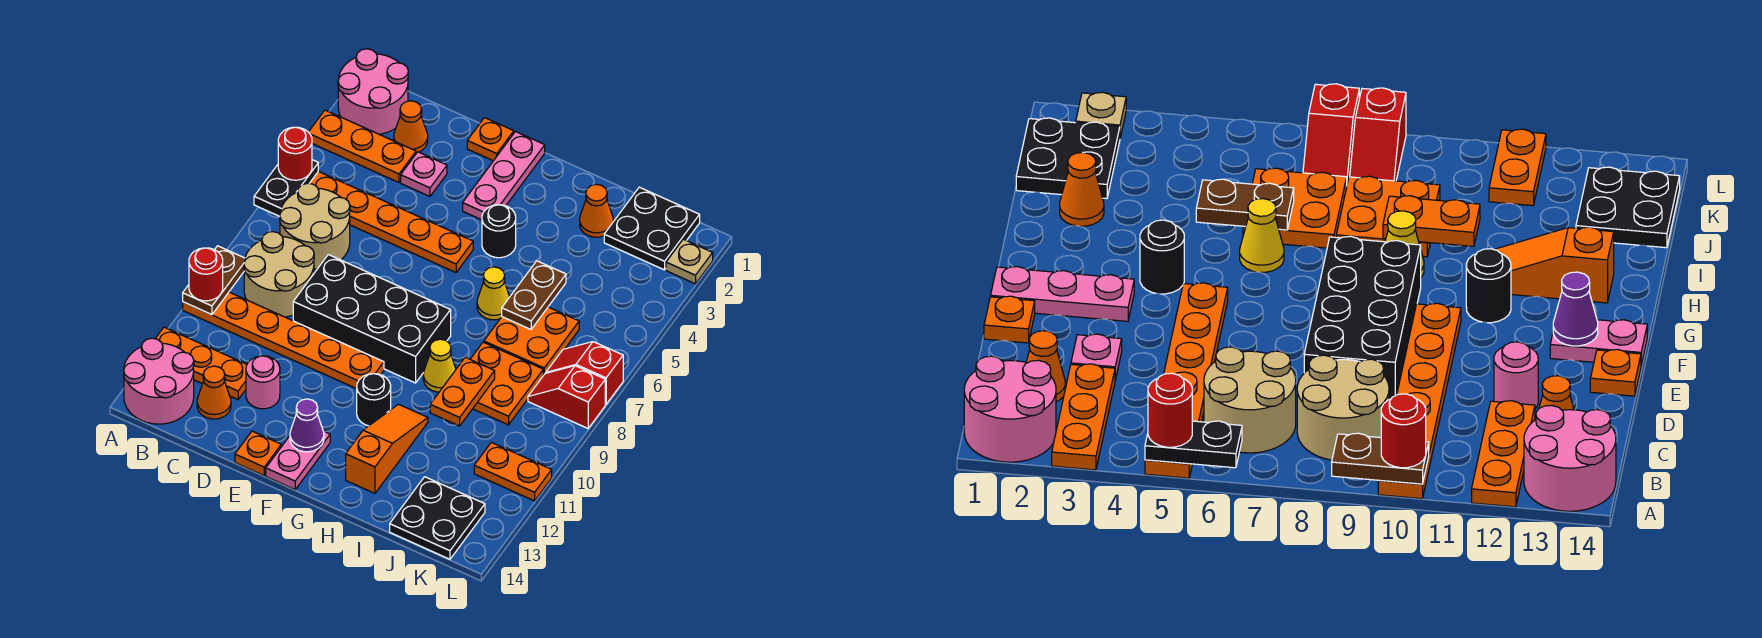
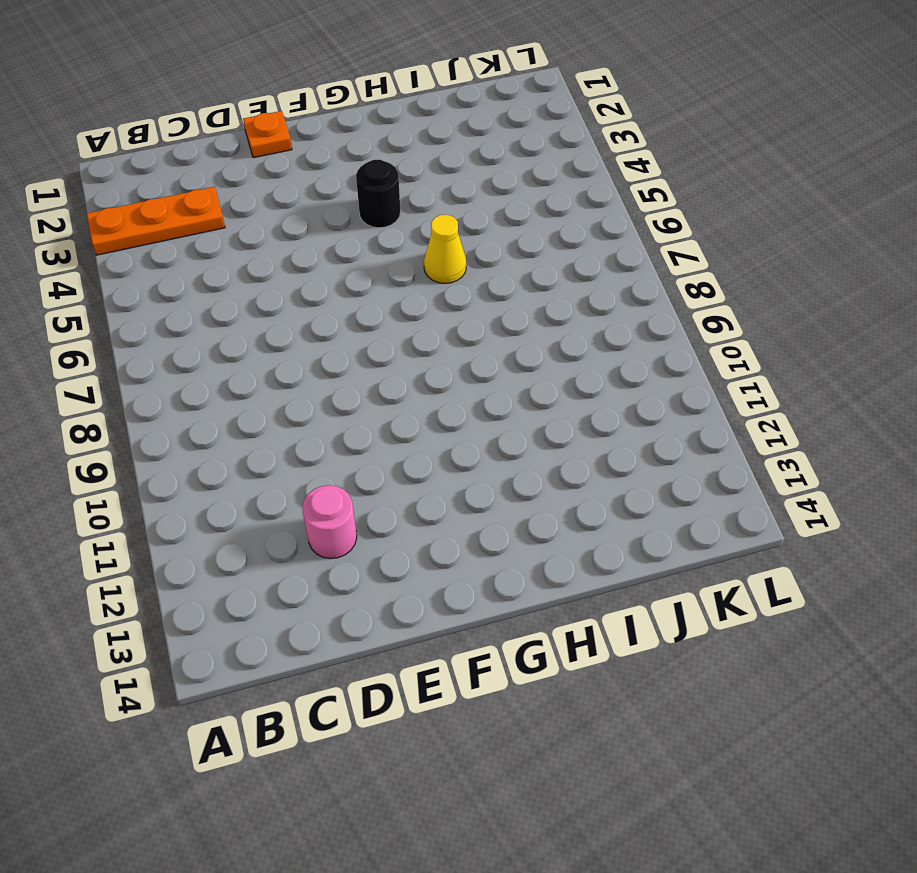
none -> pink round brick A1:B2 level 1
none -> orange plate A5:F5 level 1
none -> orange plate A10:F10 level 1
none -> orange plate A12:C12 level 1

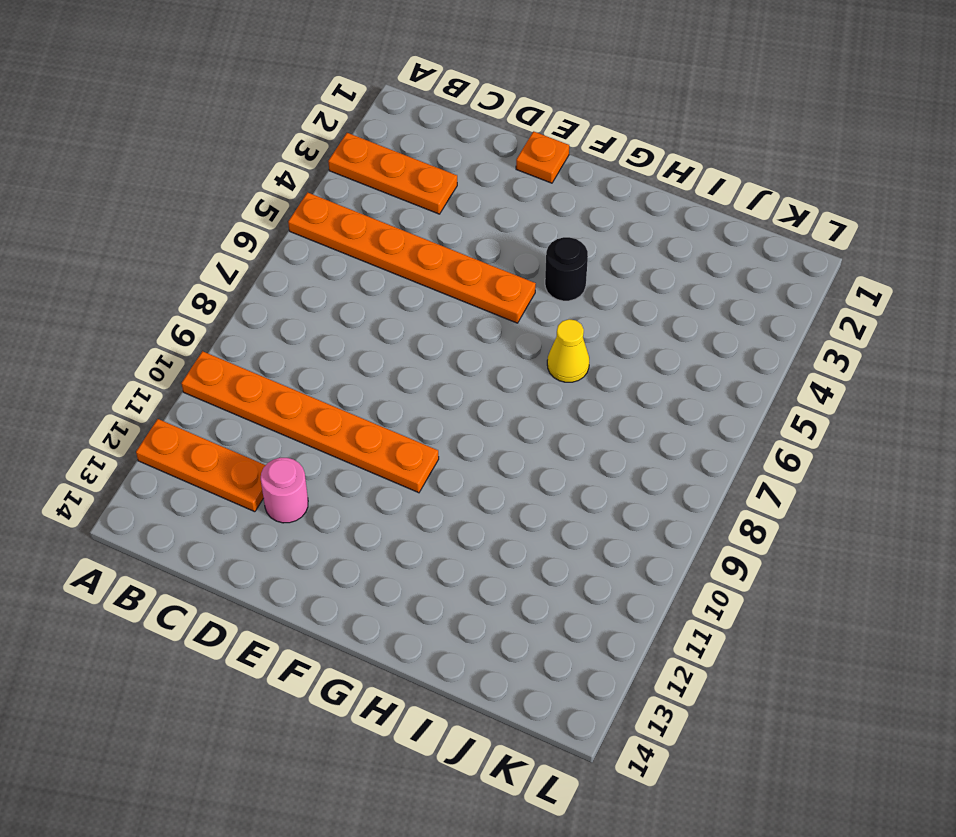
none -> pink round brick A1:B2 level 1
none -> pink round brick A13:B14 level 1
none -> tan round brick B6:C7 level 1
none -> tan round brick B8:C9 level 1

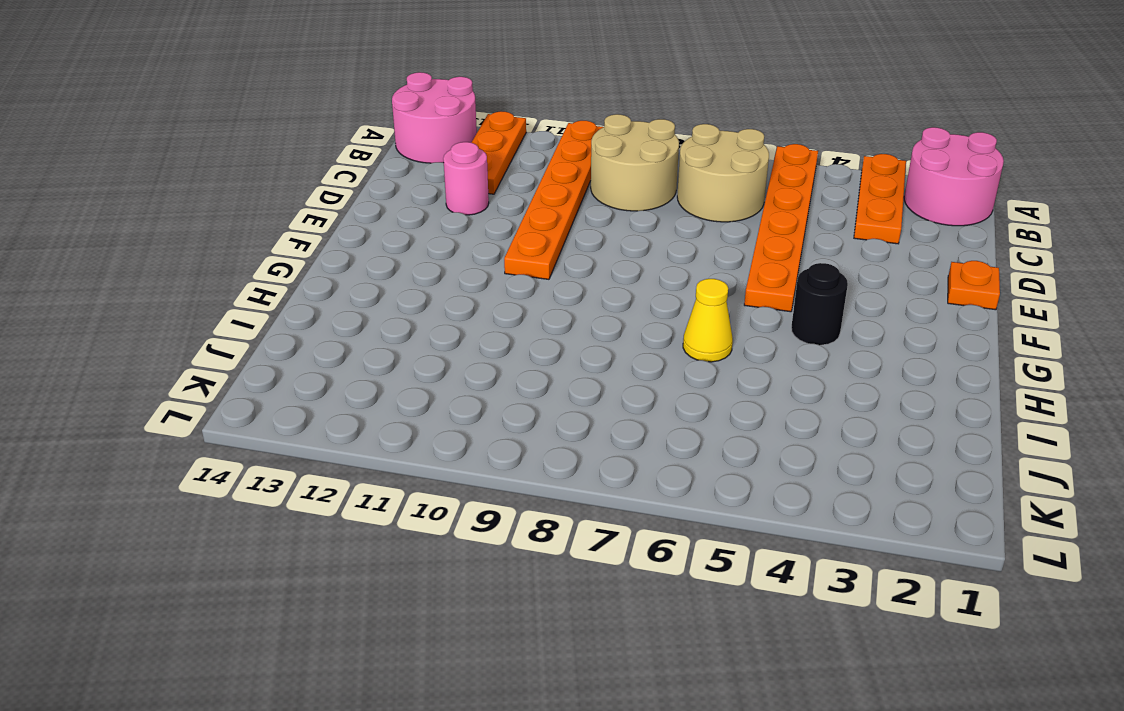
none -> orange cone C2 level 1
none -> orange cone C13 level 1
none -> pink plate D3 level 1
none -> black brick D8:G9 level 1

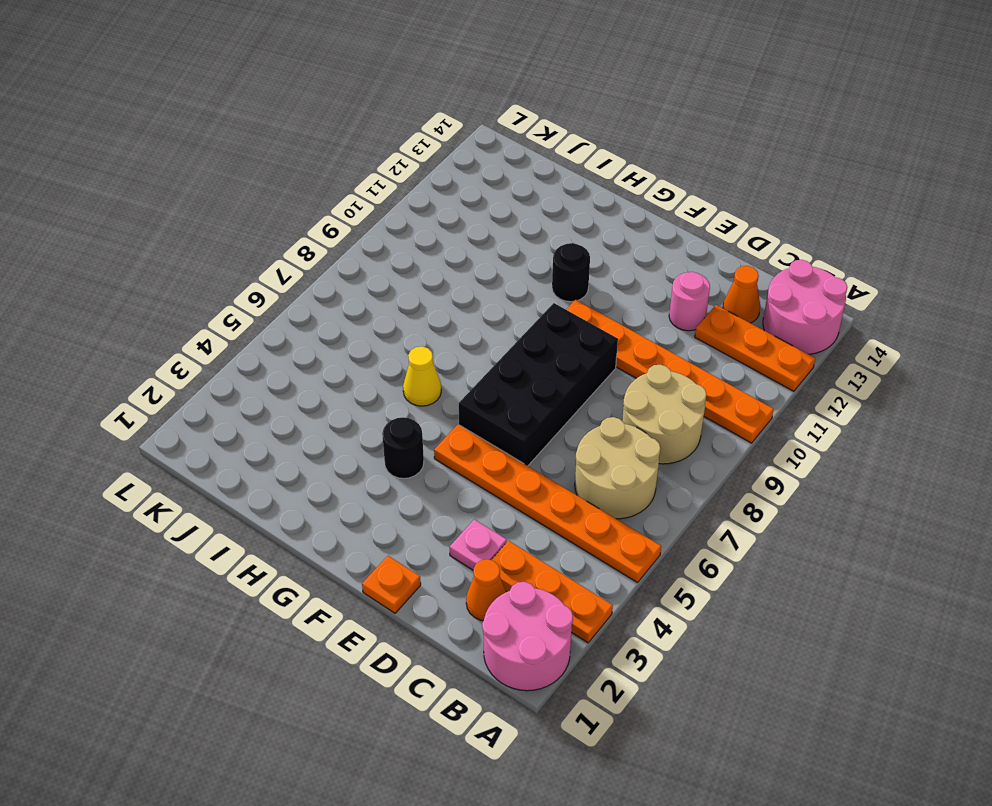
black brick E6:F9 level 1 -> black brick D8:G9 level 1
none -> orange plate E14 level 1
none -> pink plate F1:F3 level 1
none -> pink plate F13:F14 level 1
none -> yellow cone H9 level 1

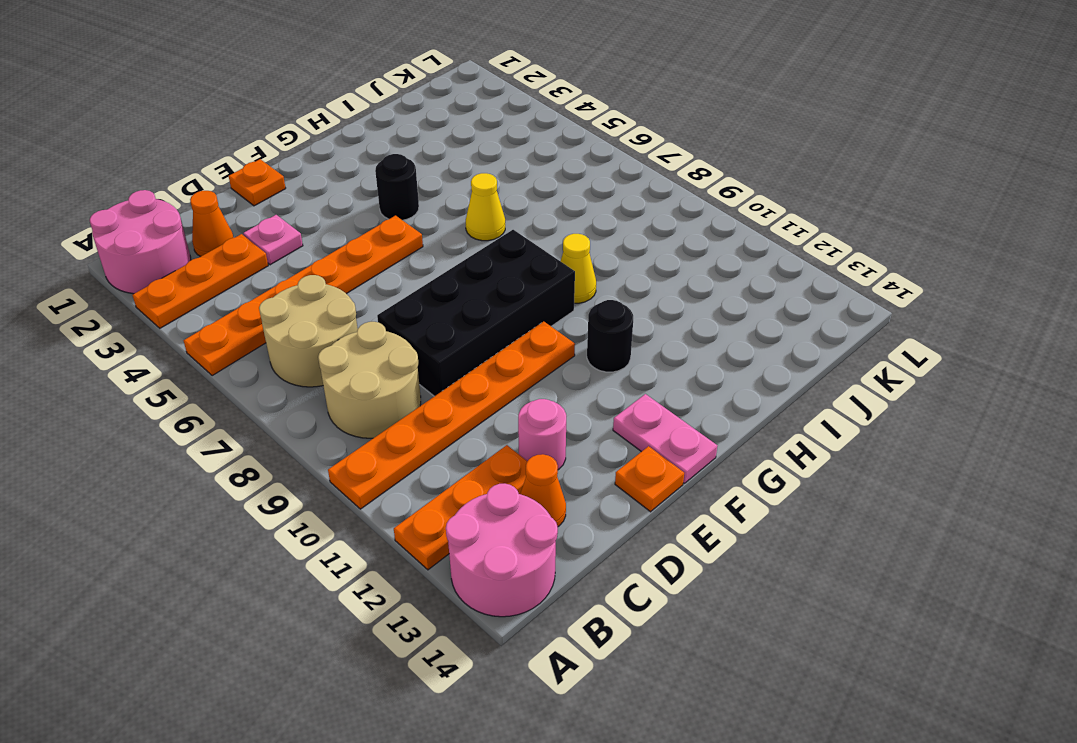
none -> pink plate F1:F3 level 1
none -> orange slope H11:H13 level 1 top 13
none -> orange cone I2 level 1
none -> orange plate I6:J7 level 1

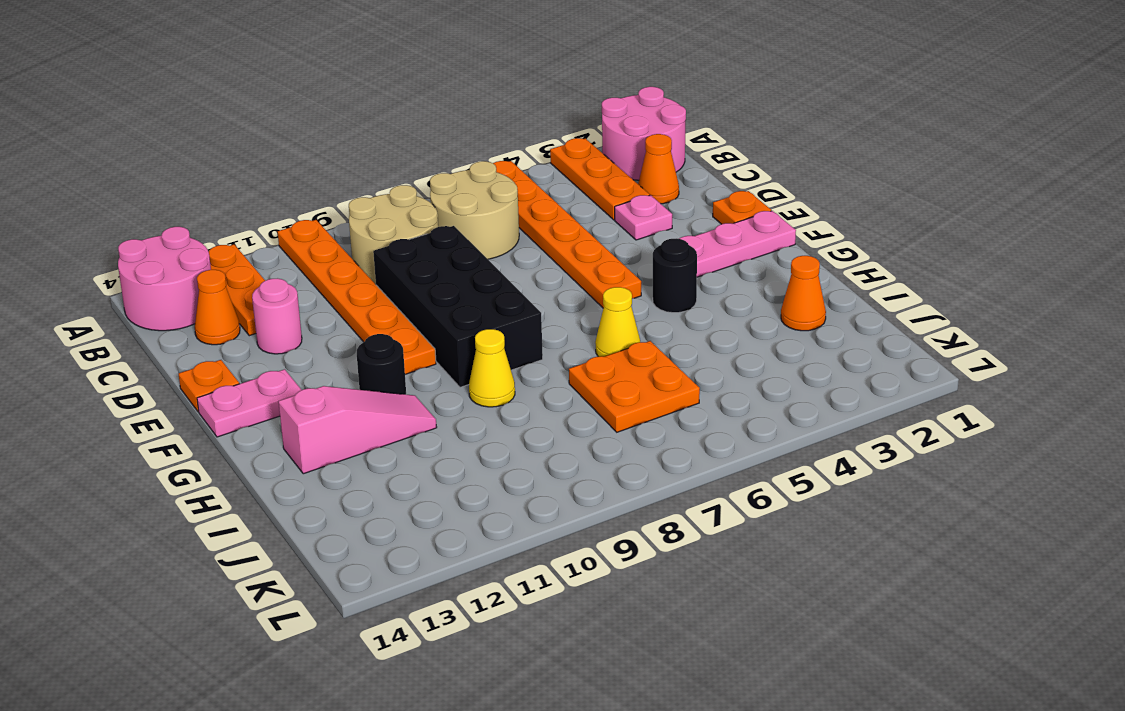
pink slope H11:H13 level 1 top 13 -> orange slope H11:H13 level 1 top 13
none -> orange plate I8:J9 level 1
none -> black plate J1:K2 level 1
none -> black plate J13:K14 level 1
none -> red slope K7:L7 level 1 top L

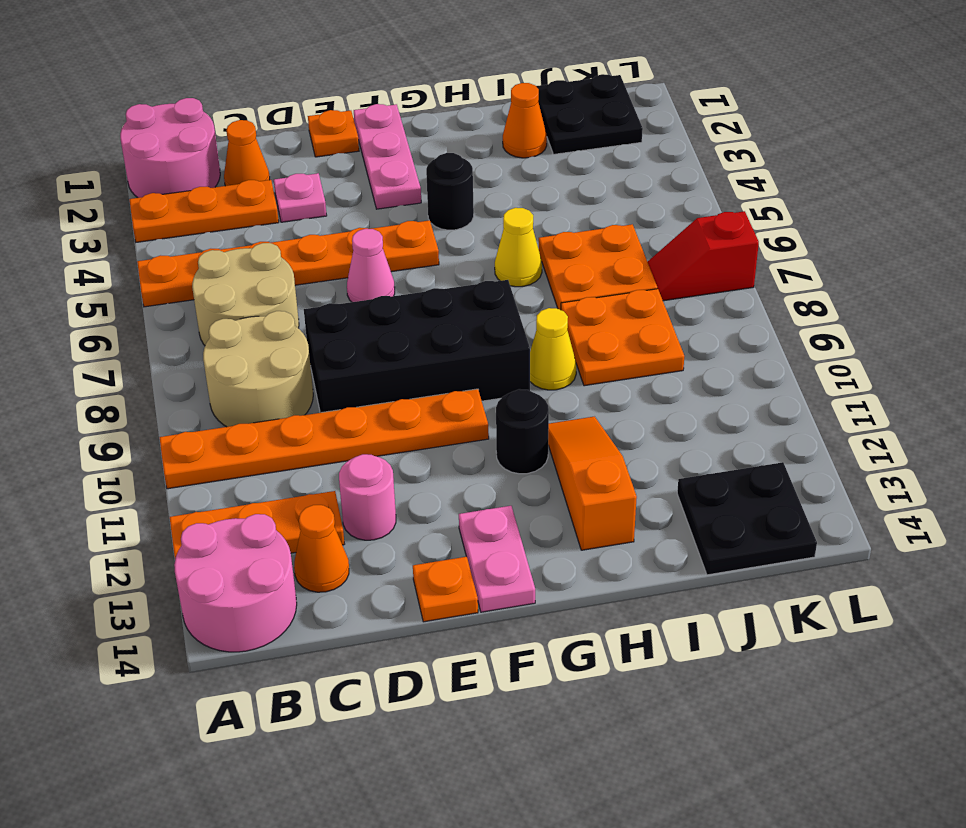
pink cone E6 level 1 -> none
none -> red slope K8:L8 level 1 top L
none -> orange plate K11:L11 level 1
none -> tan plate L2 level 1
none -> black plate A5:A6 level 2

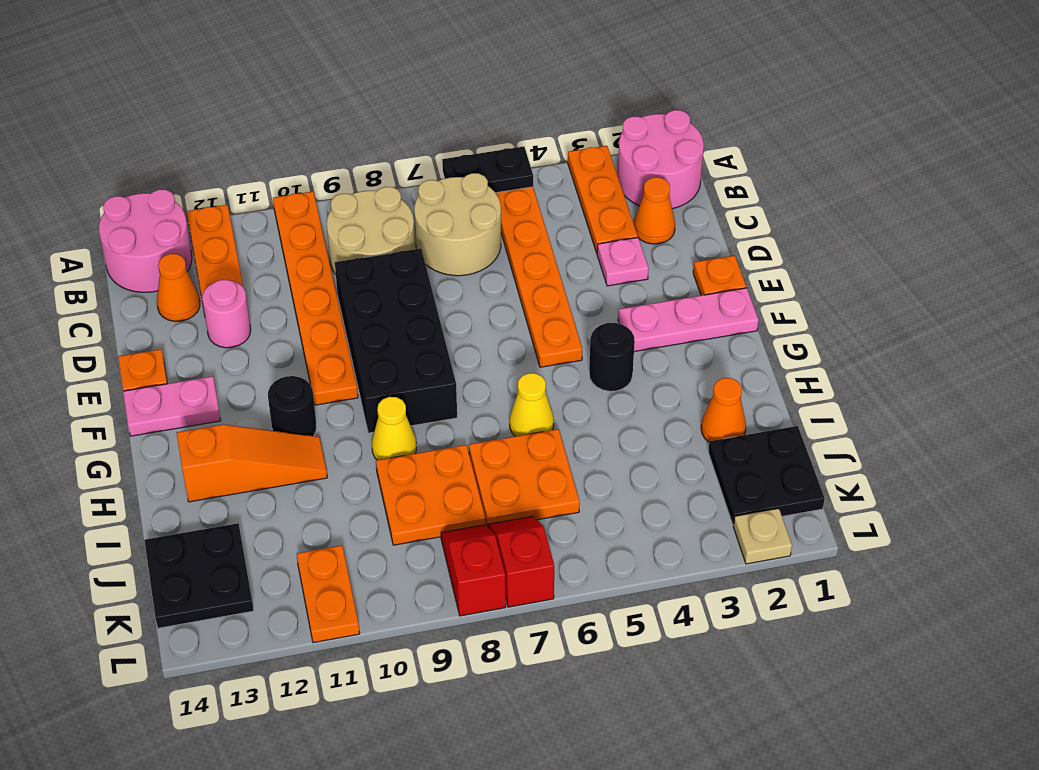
none -> brown plate A9:A10 level 2
none -> purple cone F13 level 2
none -> brown plate I5:I6 level 2
none -> orange plate I9:I10 level 2

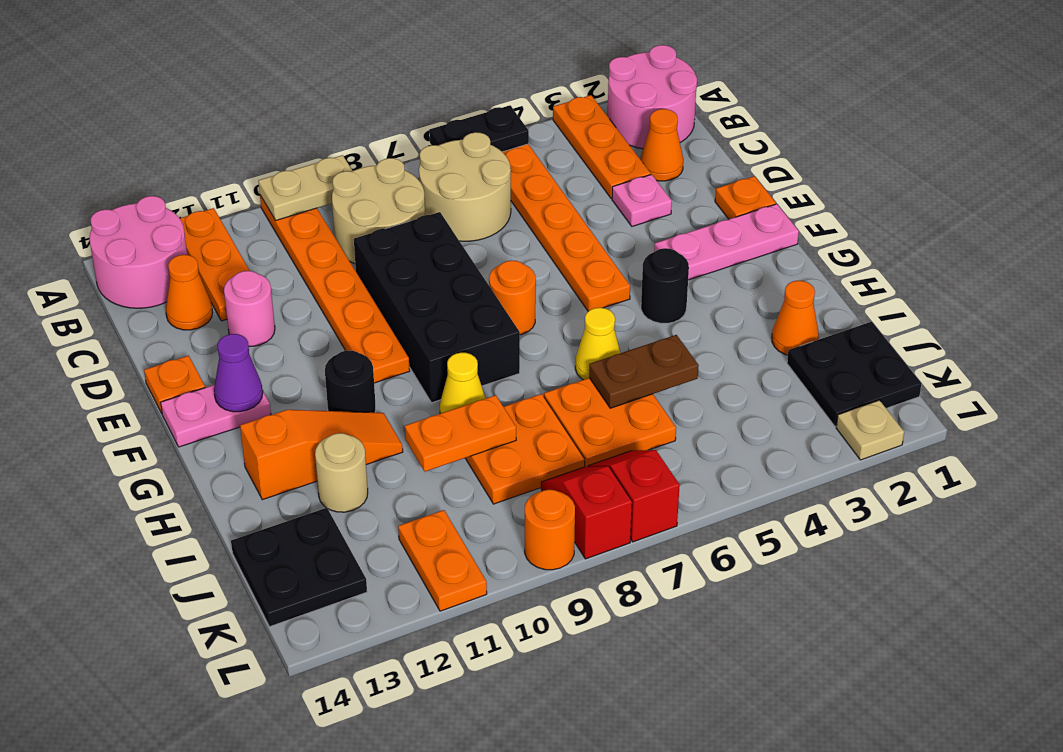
tan plate A9:A10 level 2 -> brown plate A9:A10 level 2
orange round brick F7 level 1 -> none
tan round brick I12 level 1 -> none
orange round brick L9 level 1 -> none
none -> red round brick A5 level 3
none -> red round brick A10 level 3

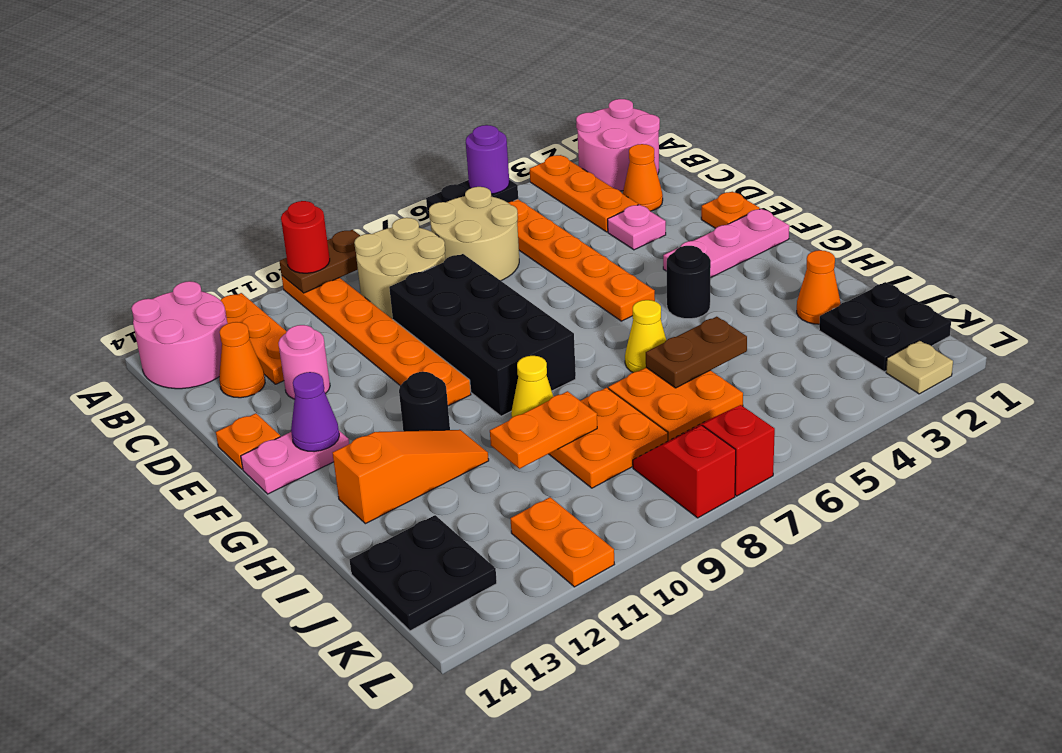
purple round brick A5 level 3 -> red round brick A5 level 3

